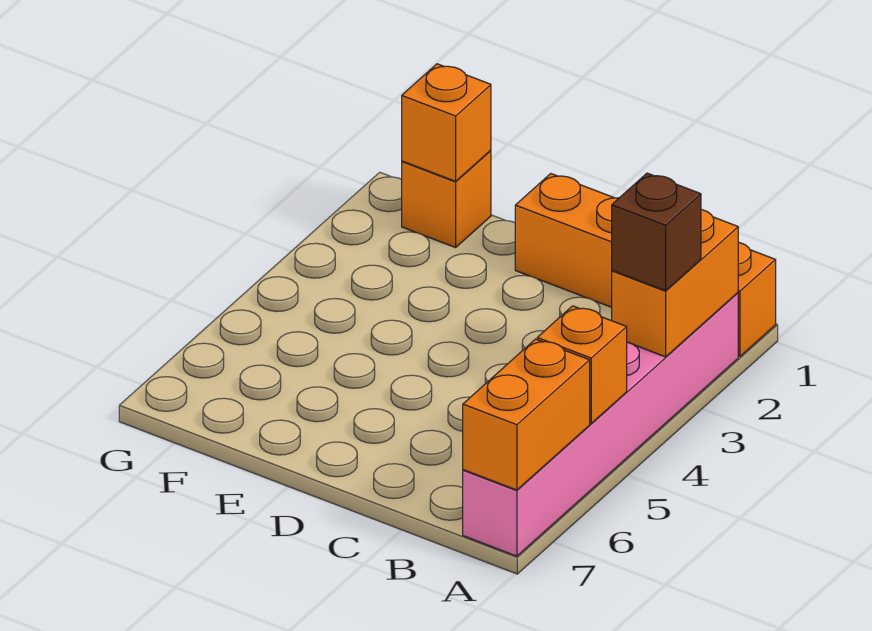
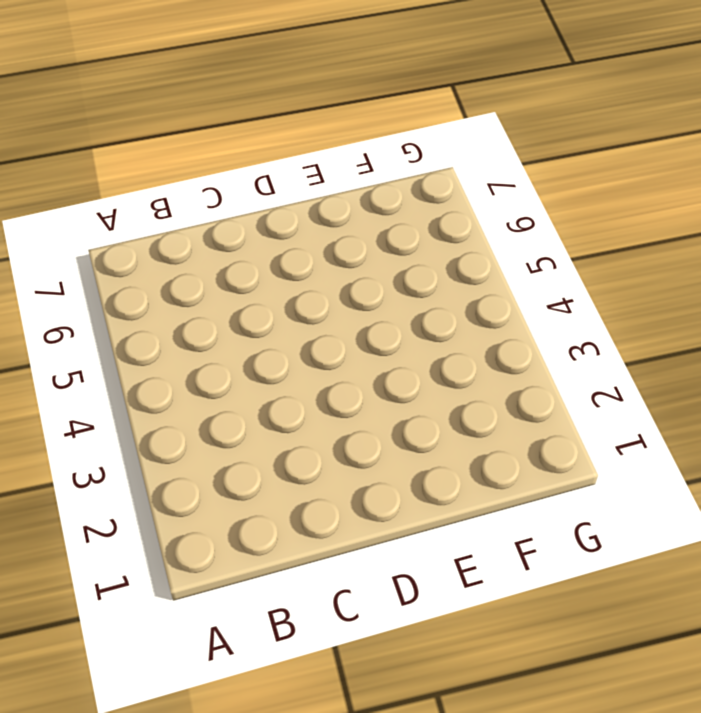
none -> orange brick A1:D1 level 1
none -> pink brick A2:A7 level 1

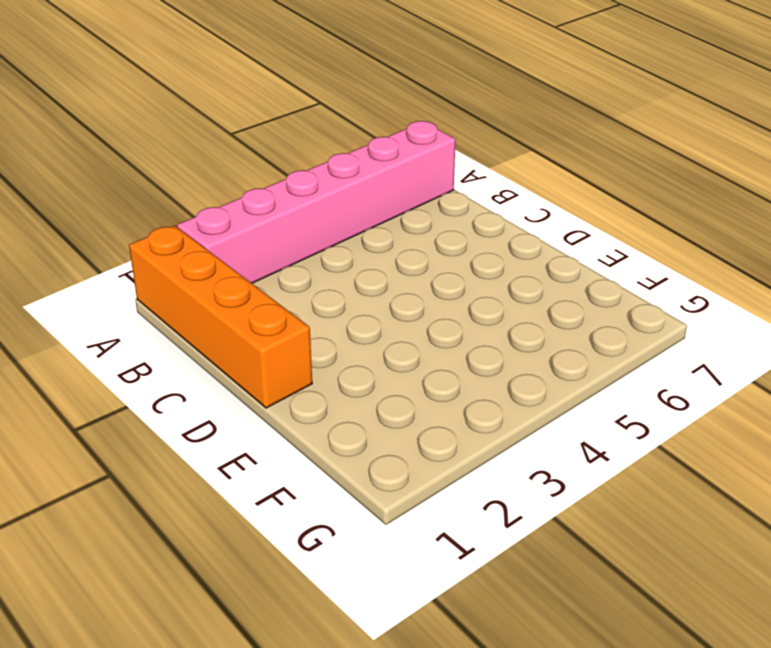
none -> orange brick F1 level 1
none -> orange brick A2:A3 level 2

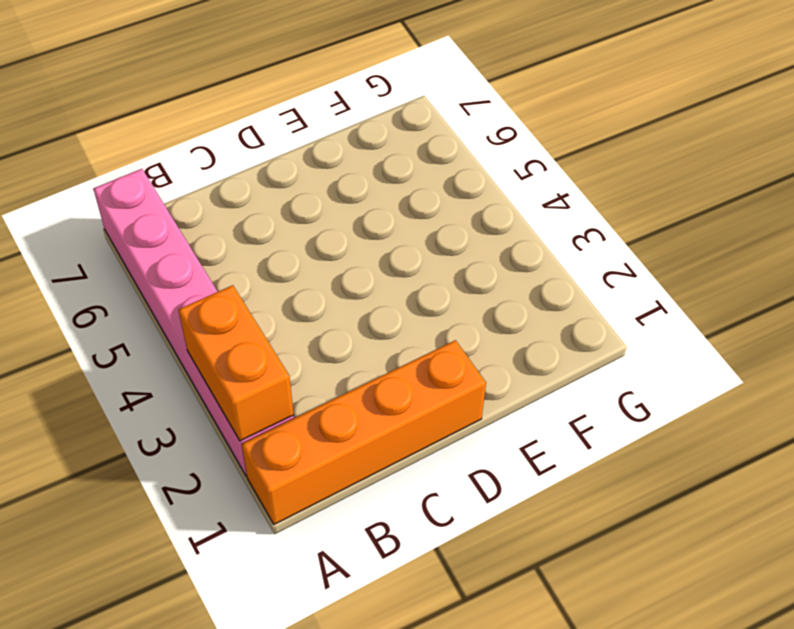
none -> orange brick F1 level 1
none -> orange brick A5 level 2

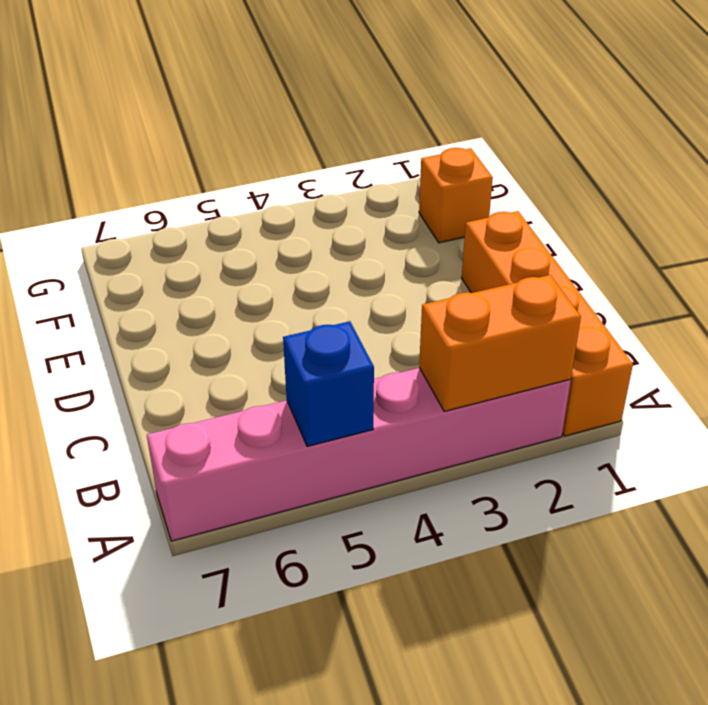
blue brick A5 level 2 -> orange brick A5 level 2
none -> orange brick A6:A7 level 2
none -> orange brick F1 level 2

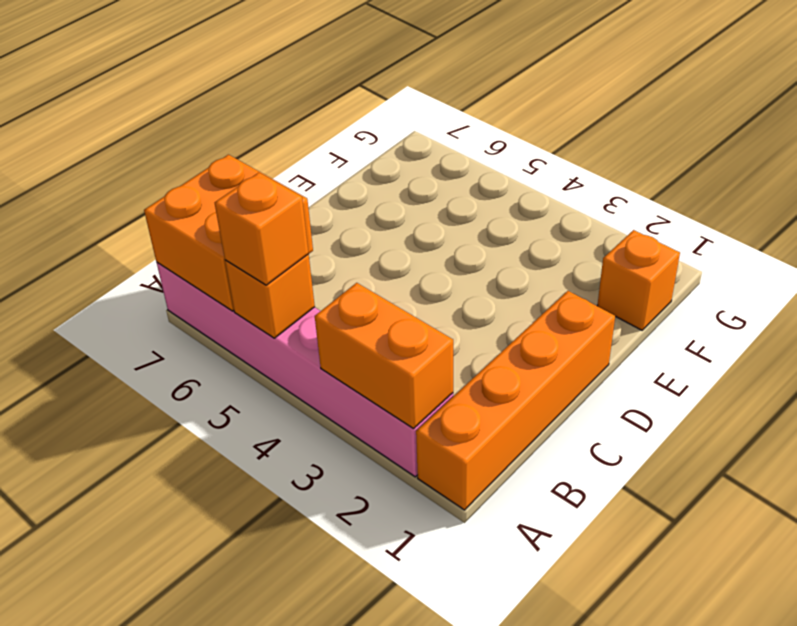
orange brick A5 level 3 -> orange brick F1 level 2
orange brick A6:B7 level 2 -> orange brick A6:A7 level 2
none -> brown brick A3 level 3

